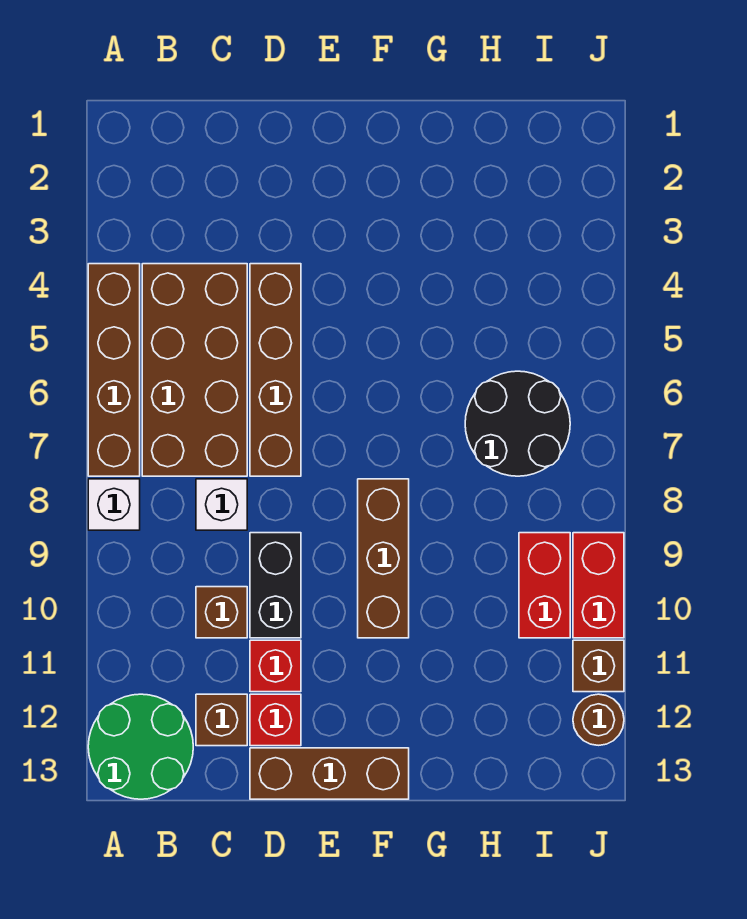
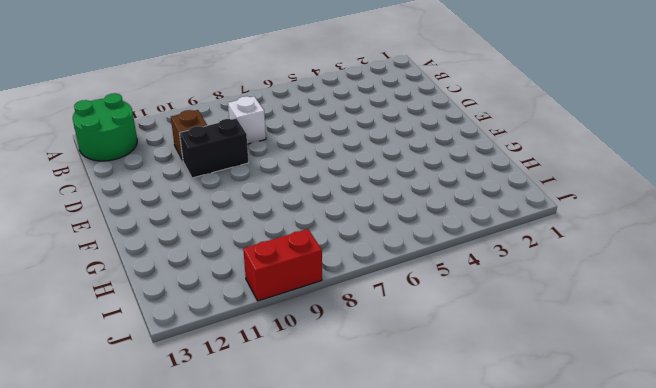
none -> brown brick A4:A7 level 1
none -> white brick A8 level 1
none -> brown brick B4:C7 level 1

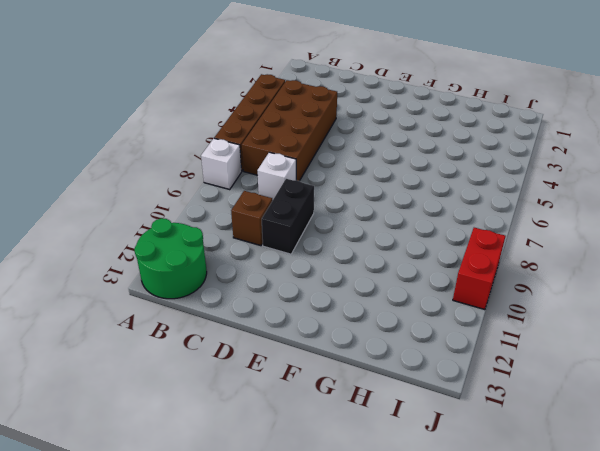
none -> brown brick C12 level 1
none -> brown brick D4:D7 level 1
none -> red brick D11 level 1

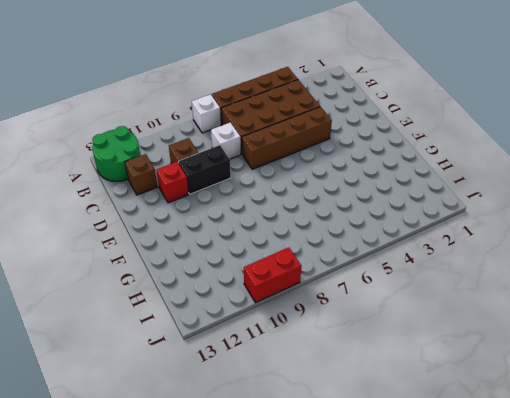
none -> red brick D12 level 1
none -> brown brick D13:F13 level 1
none -> brown brick F8:F10 level 1

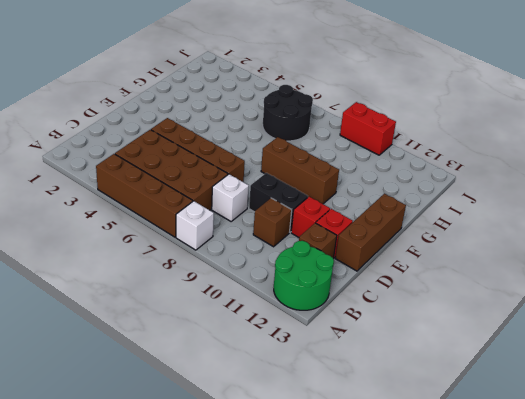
none -> red brick I9:I10 level 1
none -> brown brick J11 level 1
none -> brown round brick J12 level 1

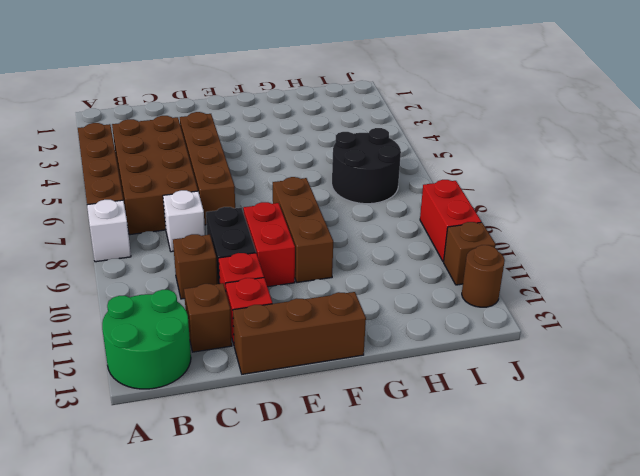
red brick E9:E10 level 1 -> red brick I9:I10 level 1

